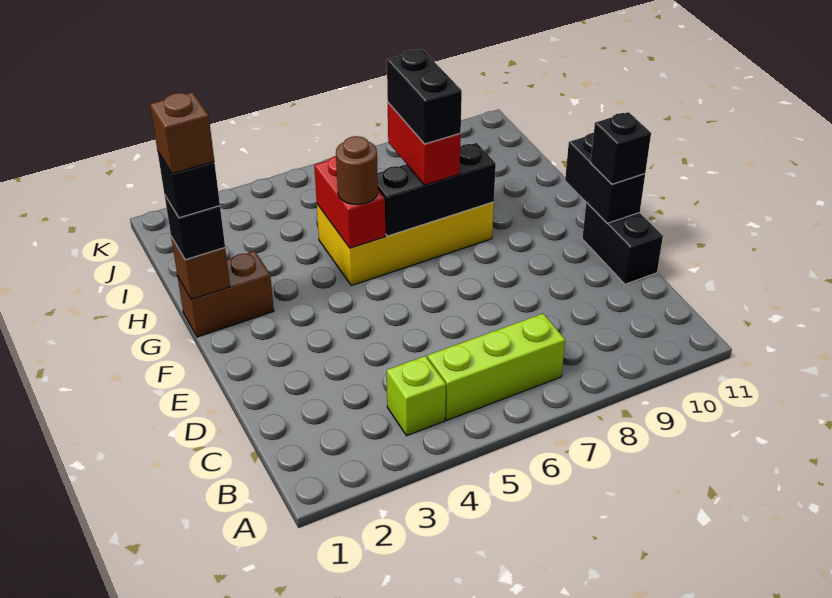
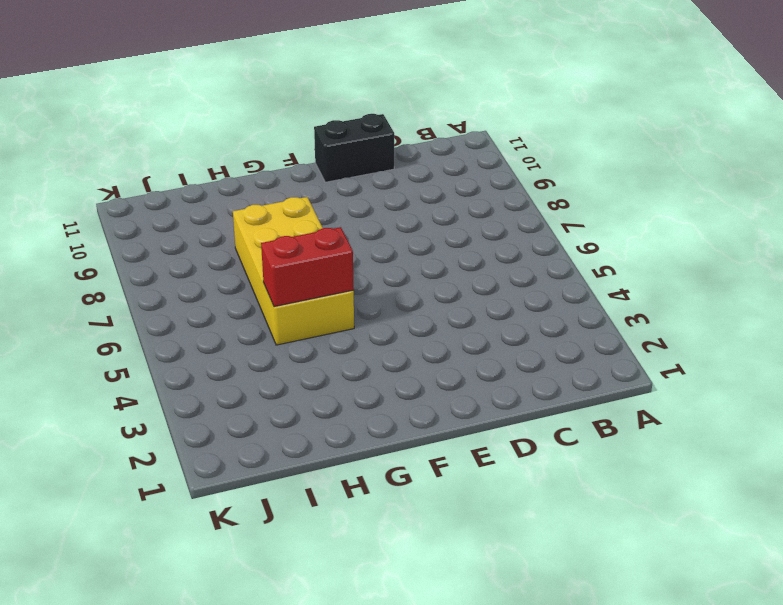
none -> lime brick B4 level 1
none -> lime brick B5:B7 level 1
none -> brown brick G1:G2 level 1

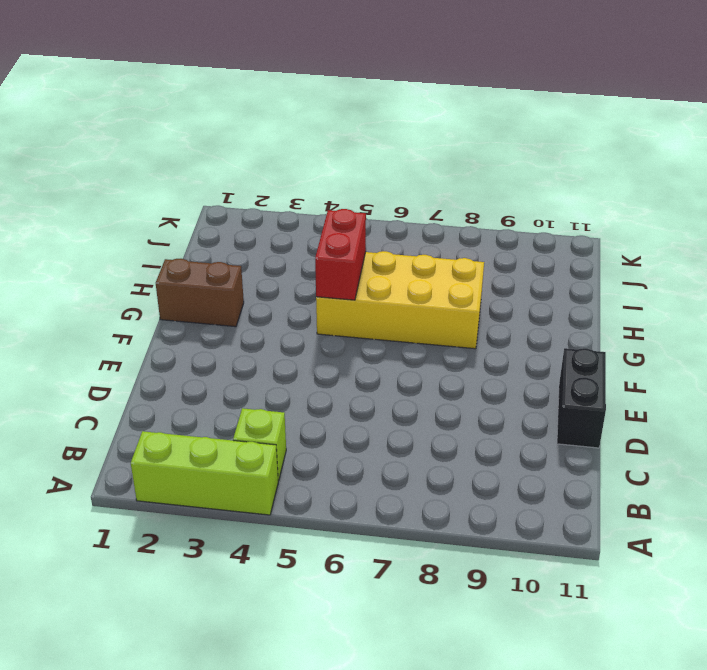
lime brick A2:A4 level 1 -> lime brick B5:B7 level 1
none -> black brick E11:F11 level 2
none -> brown brick G1 level 2
none -> black brick G6:G8 level 2

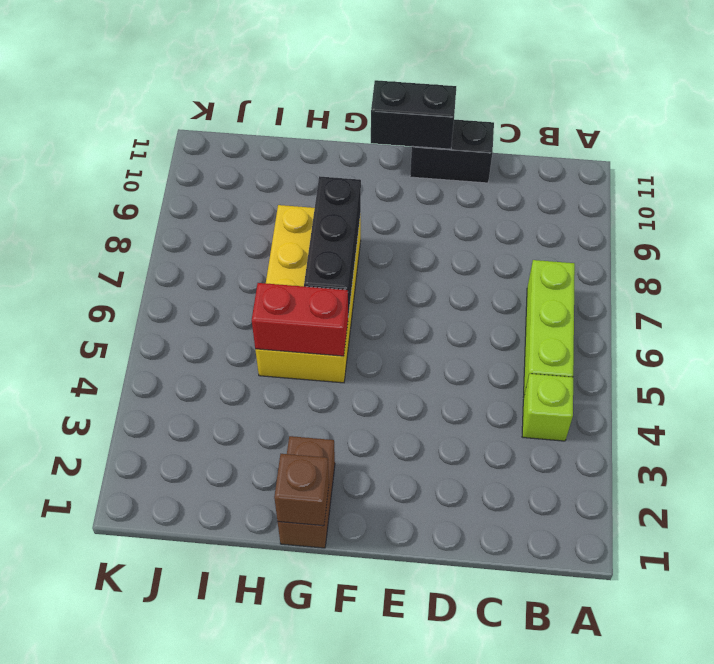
none -> black brick E11 level 3
none -> black brick G1 level 3
none -> brown round brick G5 level 3

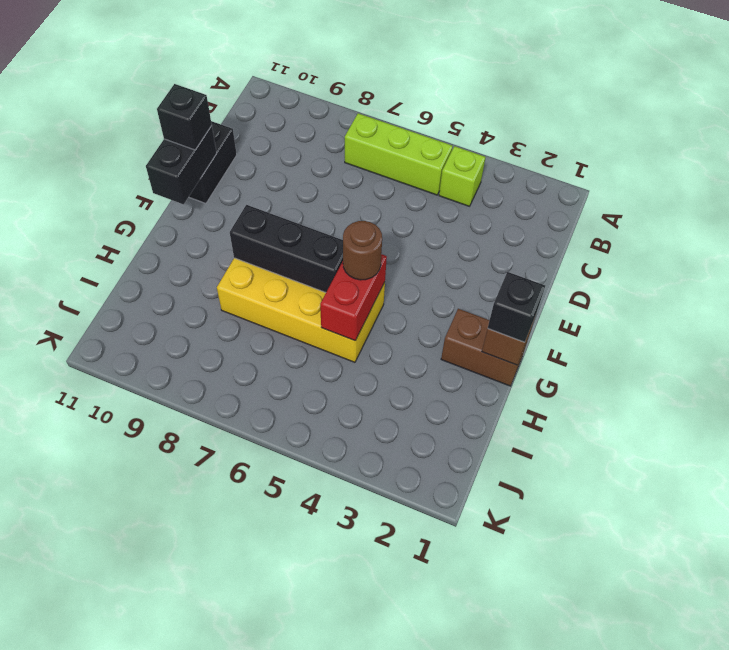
none -> red brick G7:H7 level 3
none -> black brick G1 level 4
none -> black brick G7:H7 level 4

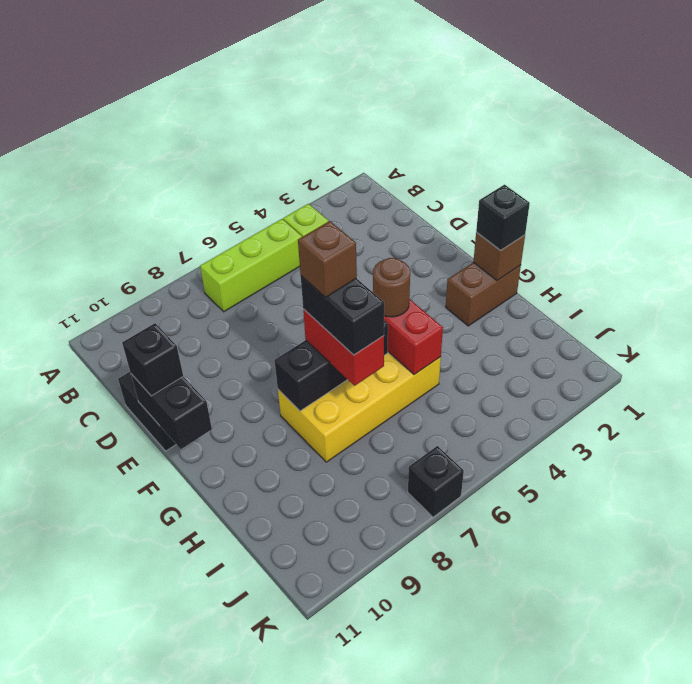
brown brick G7 level 5 -> brown brick G1 level 5
black brick K7 level 1 -> black brick G1 level 4

